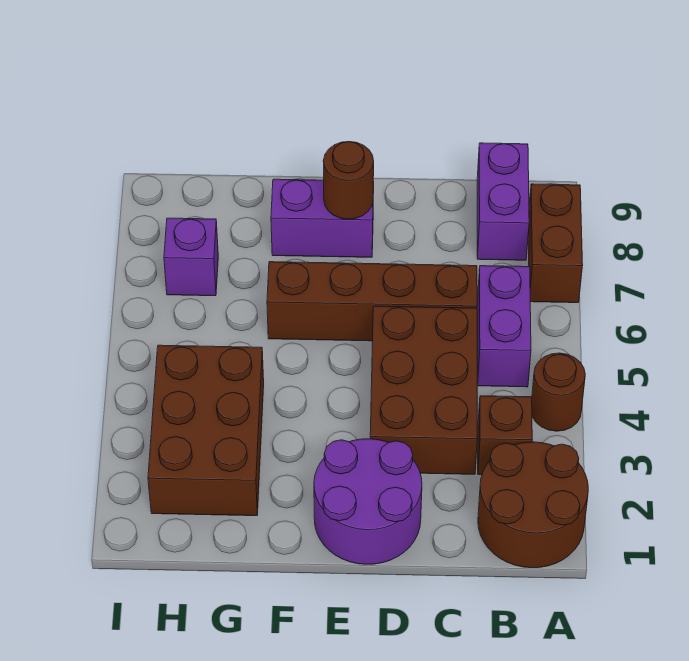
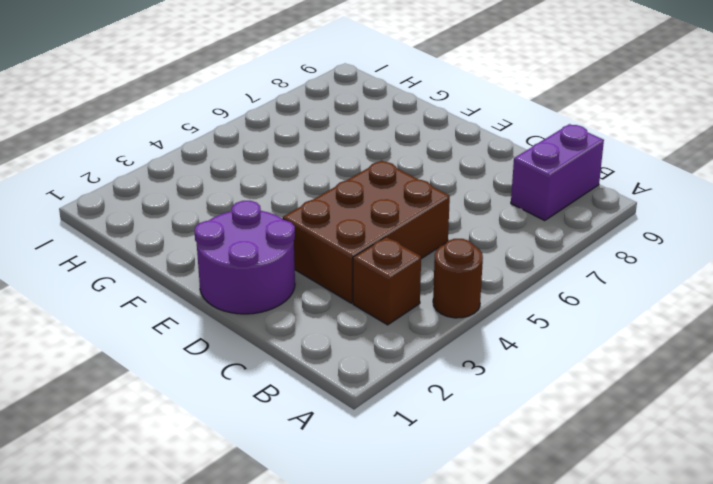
none -> brown round brick A1:B2 level 1
none -> brown brick A7:A8 level 1
none -> purple brick B5:B6 level 1

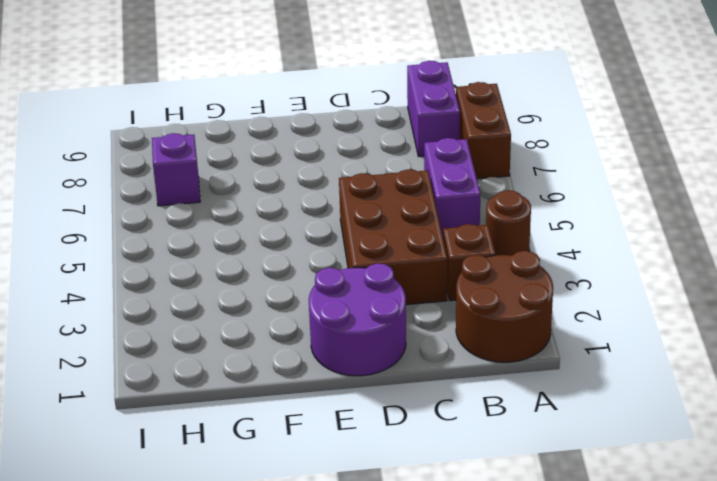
none -> brown brick C6:F6 level 1
none -> purple brick E8:F8 level 1
none -> brown brick G2:H4 level 1

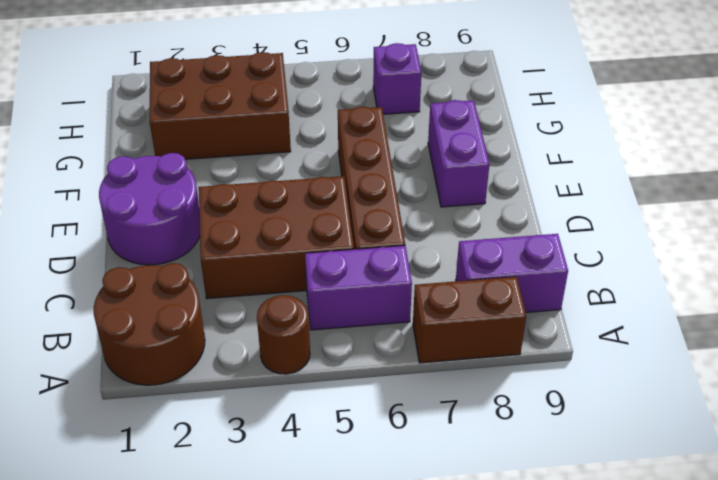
none -> brown brick B3 level 1
none -> brown round brick E8 level 2

